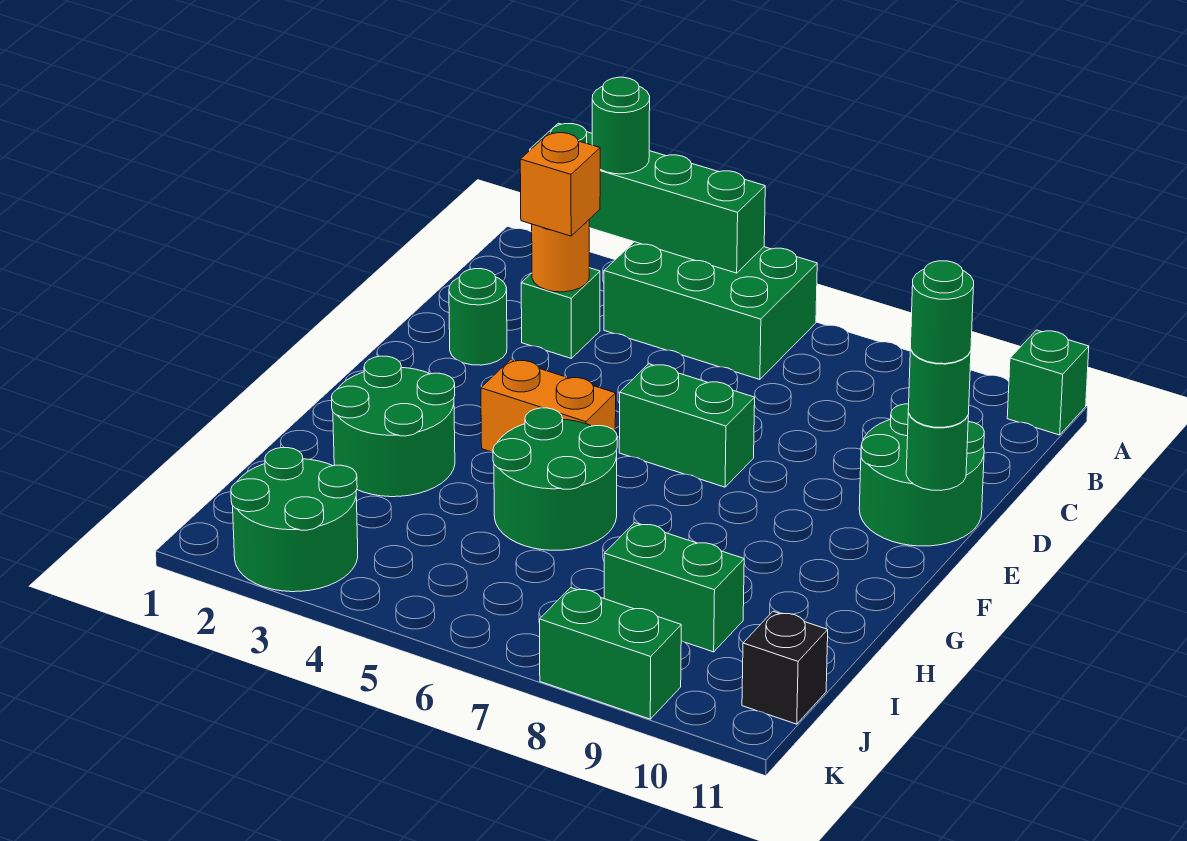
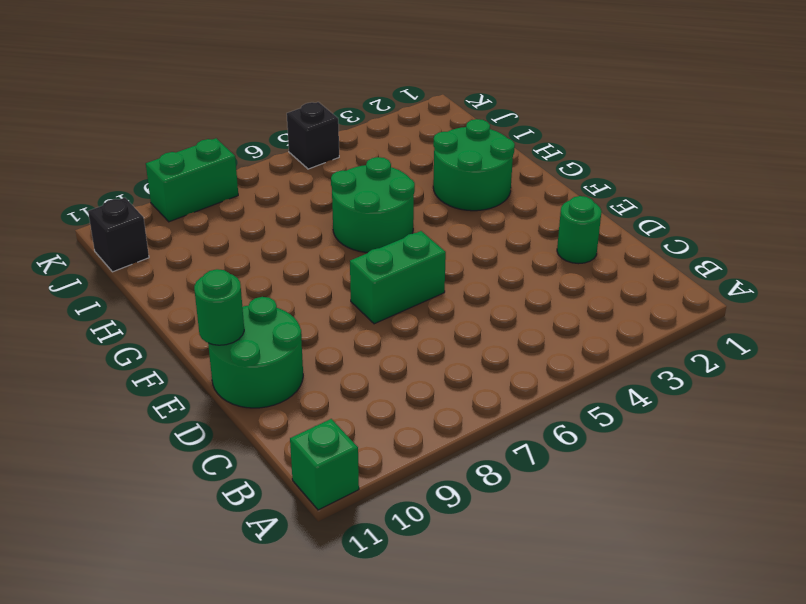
black brick K5 level 1 -> none
none -> green brick A4:B6 level 1
none -> green brick C3 level 1
none -> orange brick F4:F5 level 1

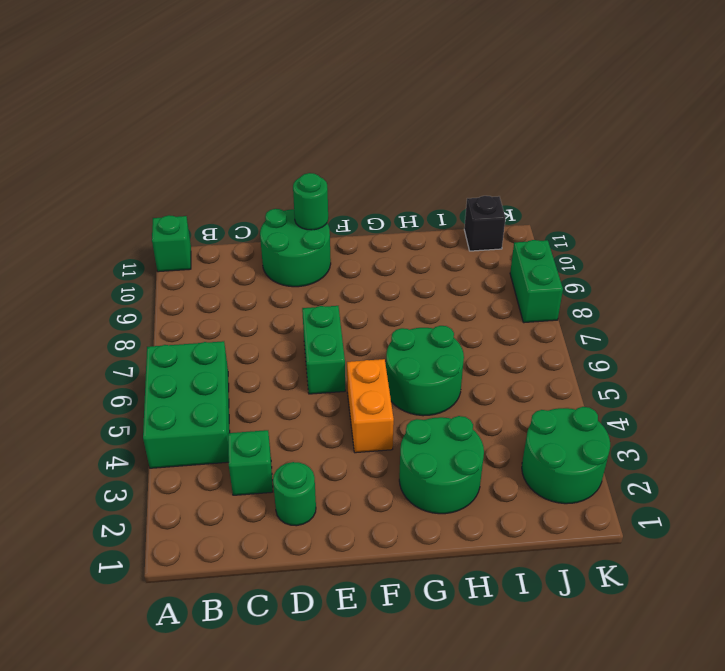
none -> green brick I8:I9 level 1
none -> green brick A2:A5 level 2
none -> orange round brick C3 level 2

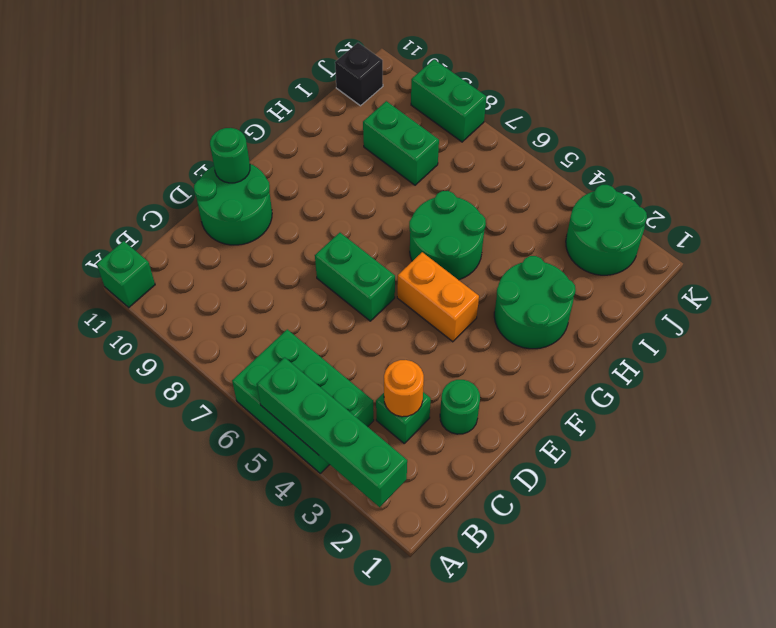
none -> green round brick A3 level 3
none -> orange brick C3 level 3
none -> green round brick E11 level 3

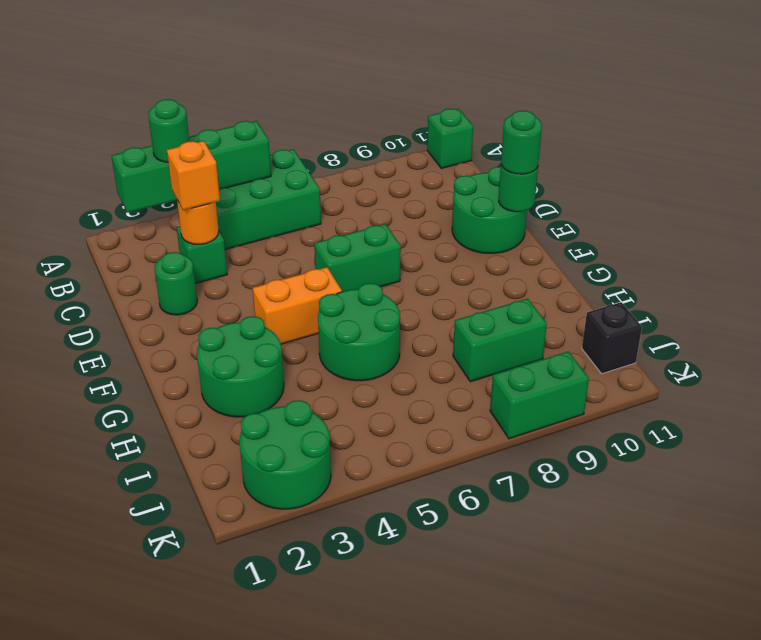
none -> green round brick E11 level 4

